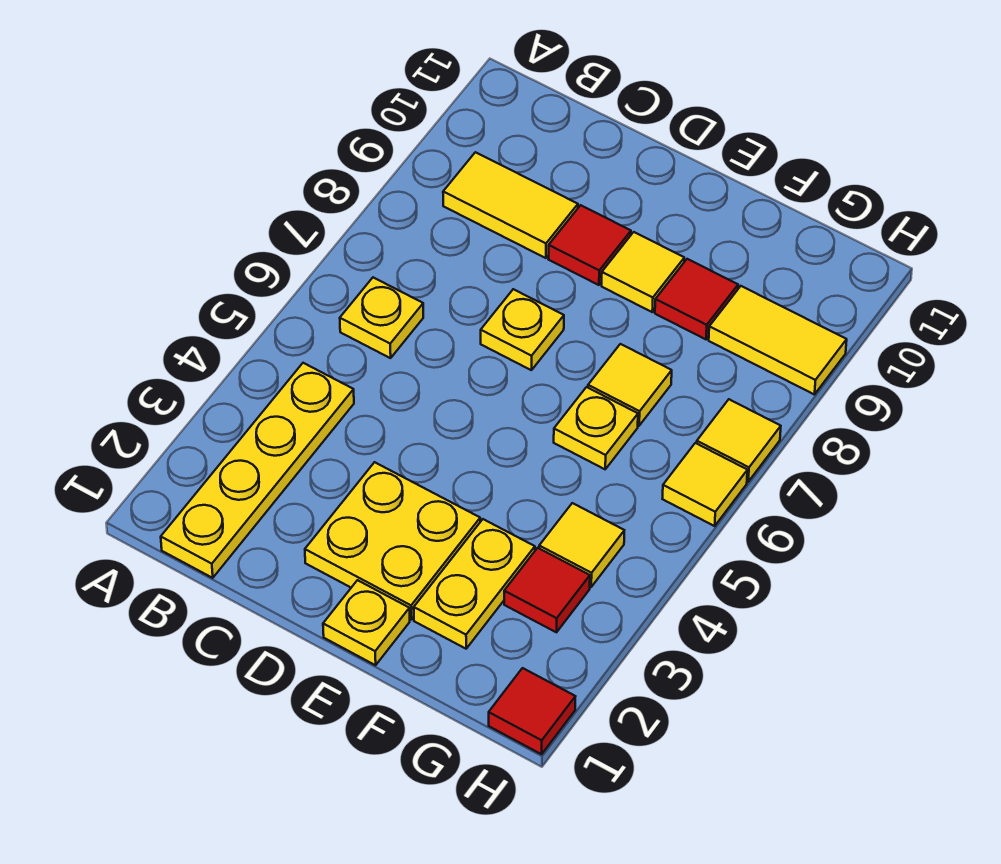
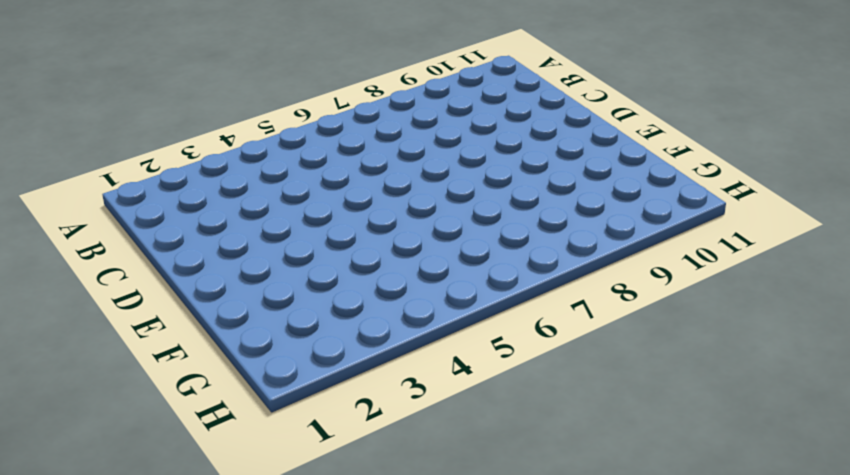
none -> yellow plate B1:B4 level 1
none -> yellow plate B6 level 1
none -> yellow tile B9:C9 level 1

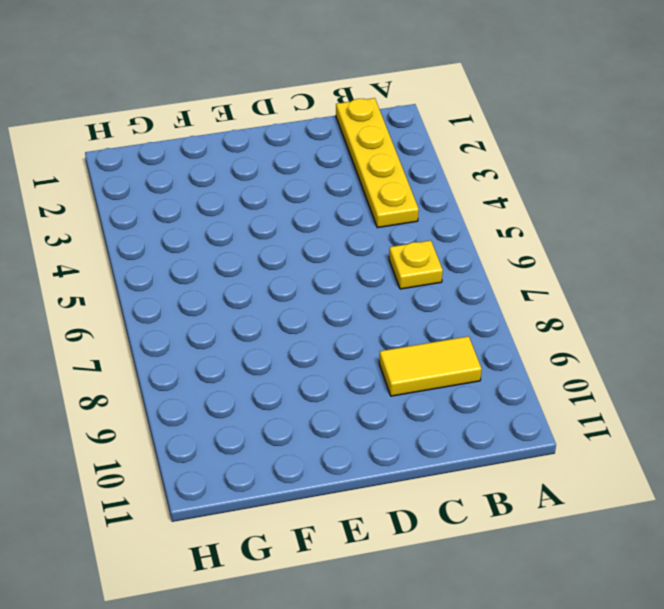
none -> yellow plate D2:E3 level 1
none -> yellow plate D7 level 1
none -> red tile D9 level 1

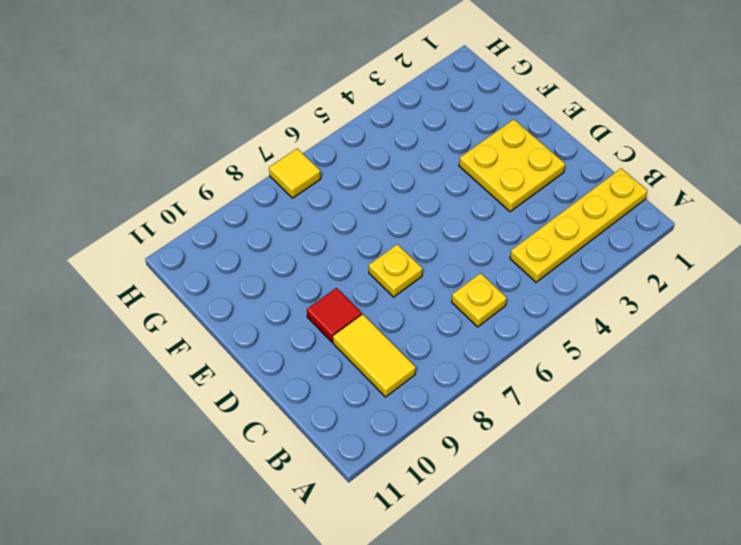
none -> yellow plate E1 level 1
none -> yellow tile E9 level 1
none -> yellow plate F2:F3 level 1

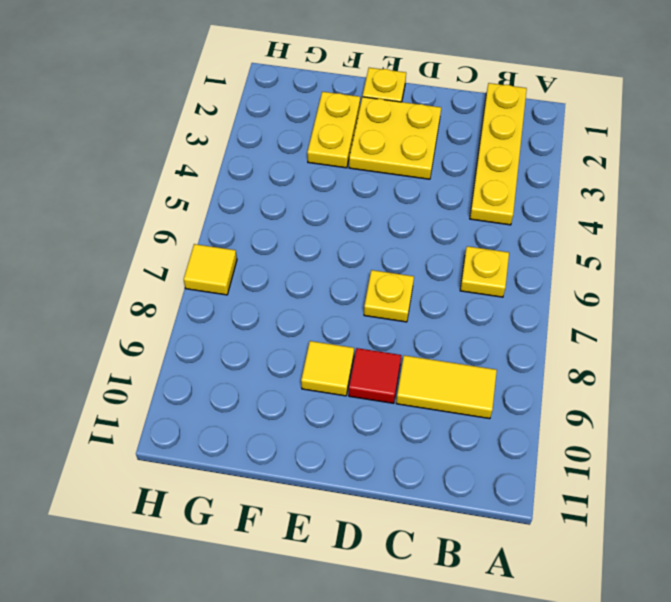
none -> yellow plate F6 level 1
none -> yellow tile F7 level 1
none -> red tile F9 level 1

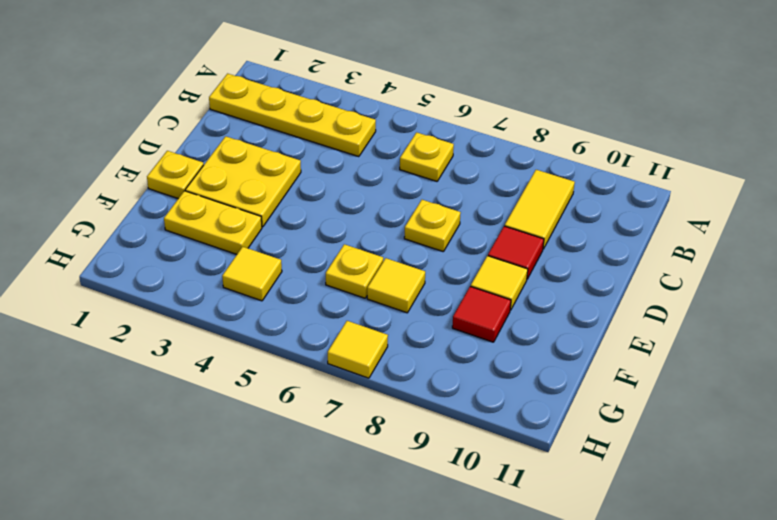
none -> red tile G3 level 1
none -> yellow tile G9:H9 level 1
none -> red tile H1 level 1

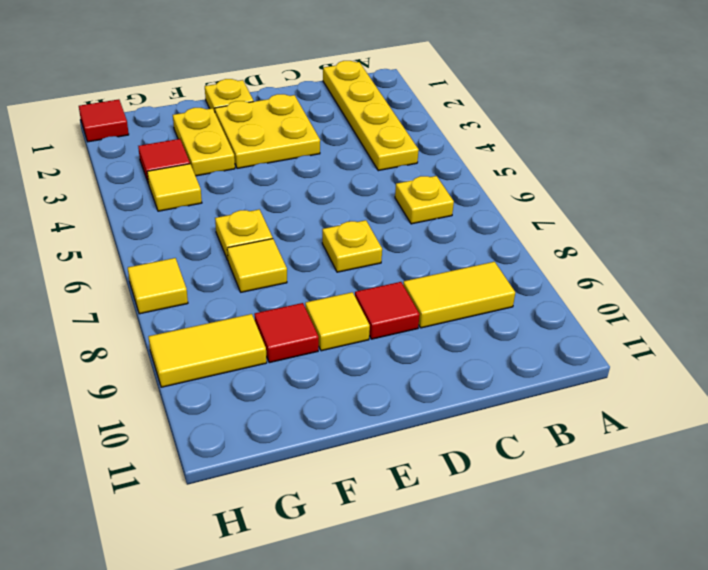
none -> yellow tile H6 level 1

